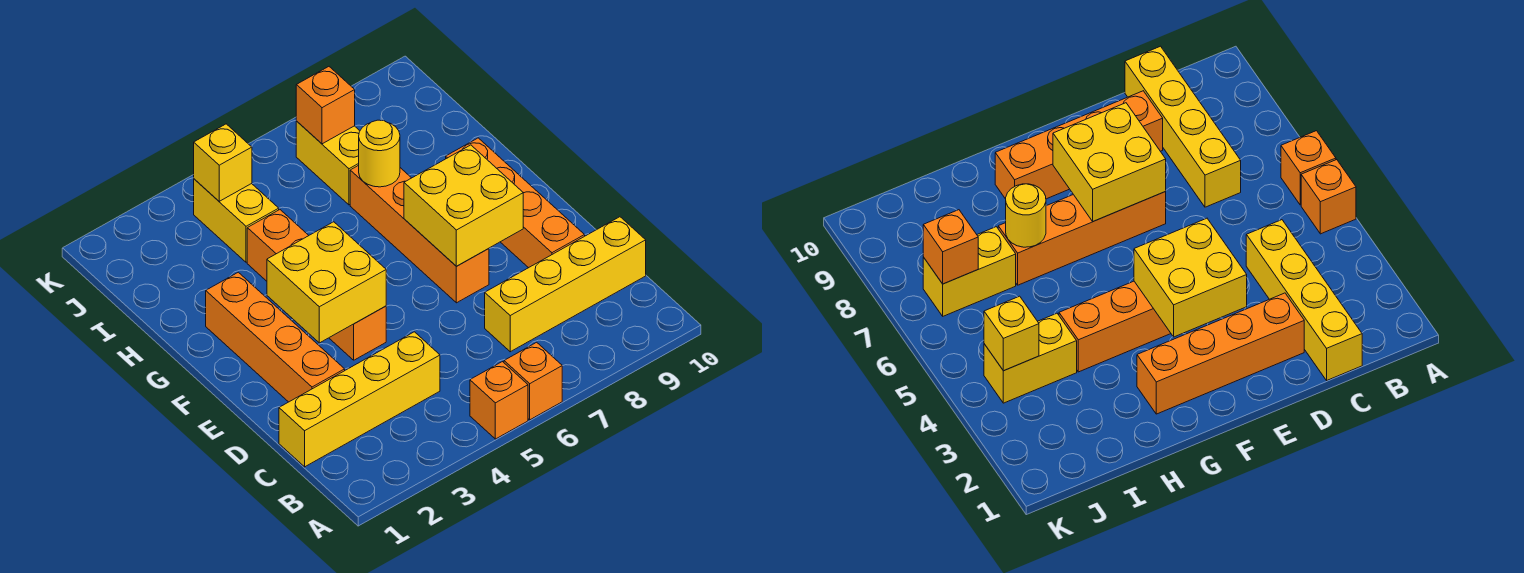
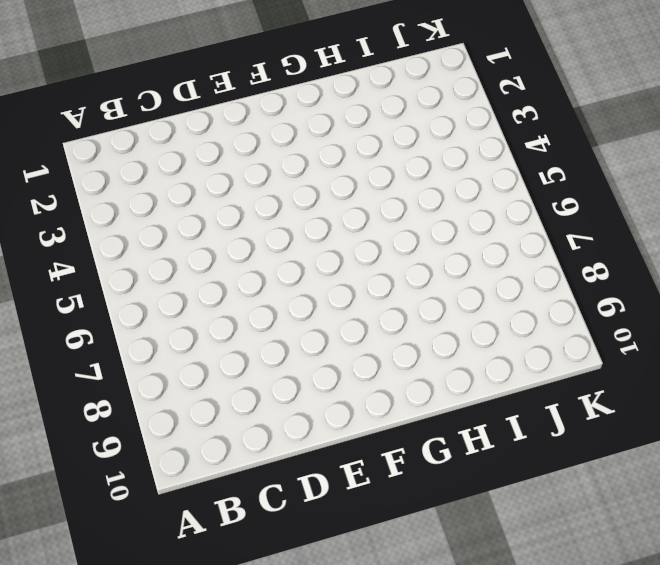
none -> orange brick A5 level 1
none -> orange brick A6 level 1
none -> yellow brick C1:C4 level 1

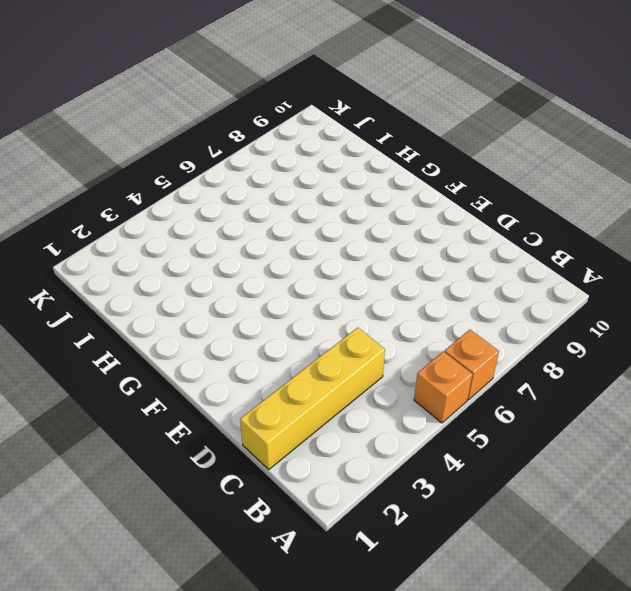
none -> yellow brick C7:C10 level 1
none -> orange brick D2:G2 level 1
none -> orange brick D9:G9 level 1

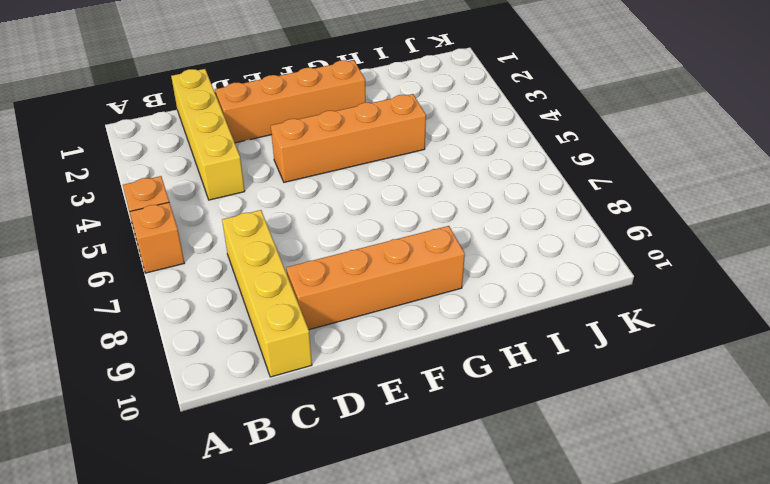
none -> orange brick E7:H7 level 1
none -> yellow brick I4:J4 level 1
none -> yellow brick I7:J7 level 1

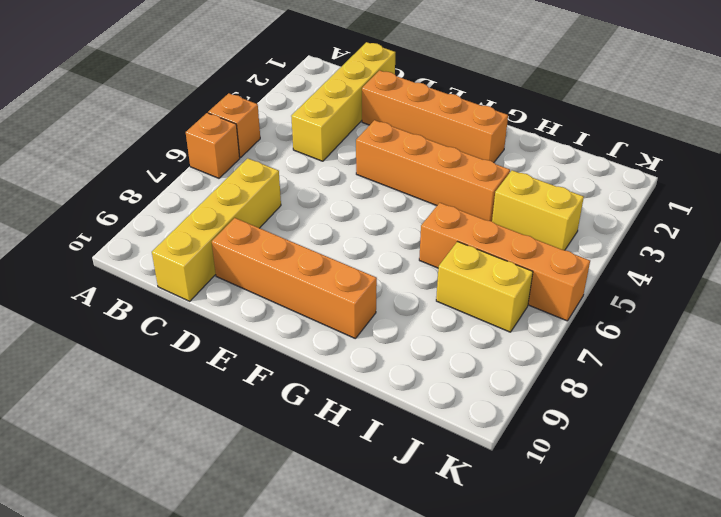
orange brick H6:K6 level 1 -> orange brick E7:H7 level 1
none -> yellow brick E3:F4 level 2
none -> yellow brick E7:F8 level 2
none -> yellow round brick H7 level 2

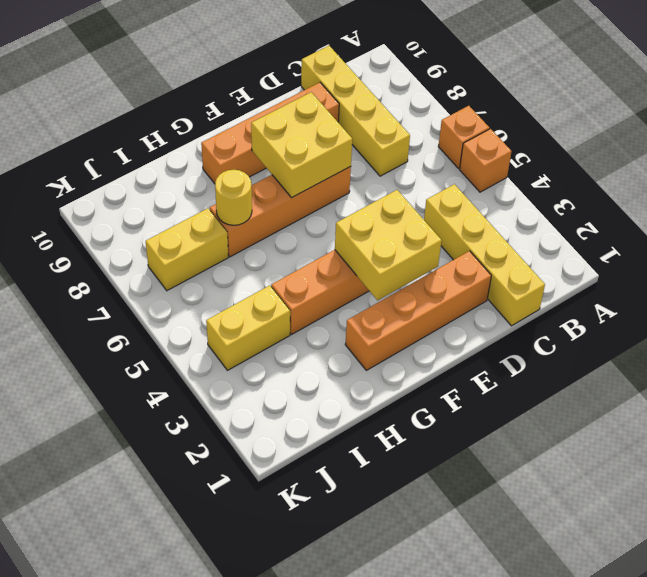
none -> yellow brick J4 level 2
none -> orange brick J7 level 2

